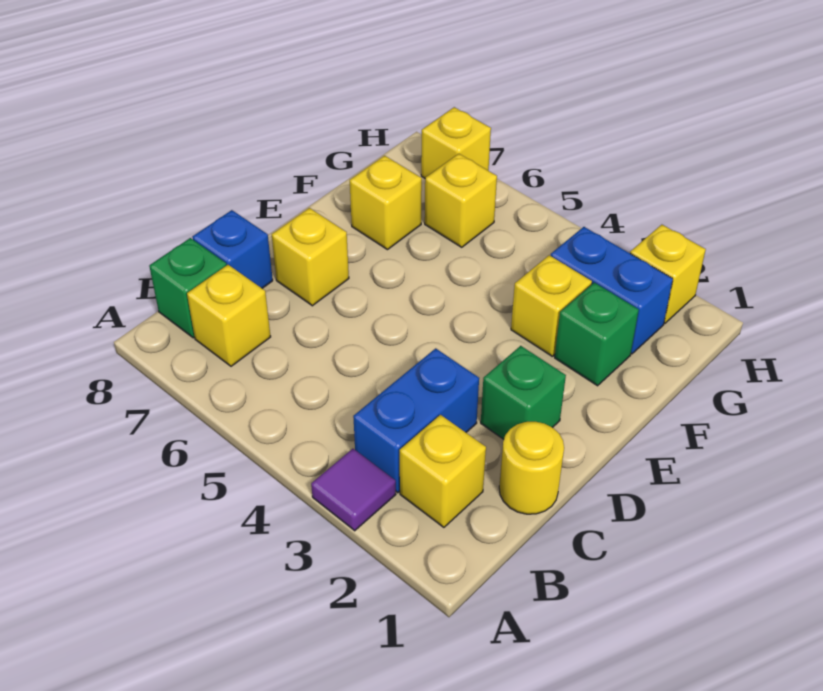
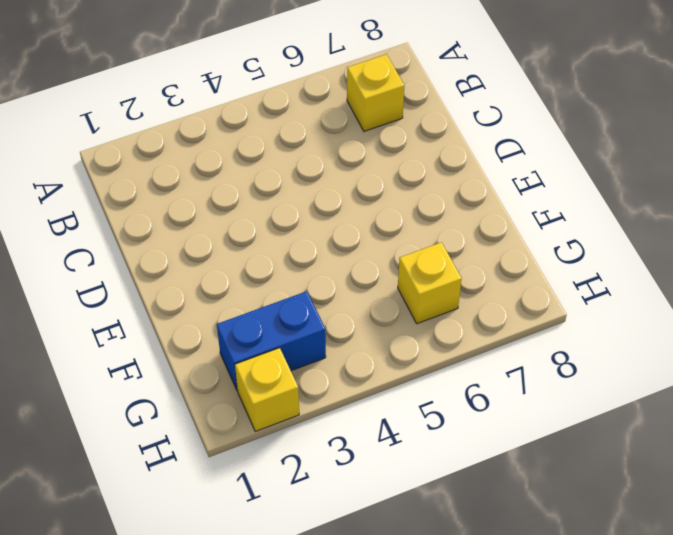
none -> purple tile A3 level 1
none -> yellow brick B2 level 1
none -> blue brick B3:C3 level 1

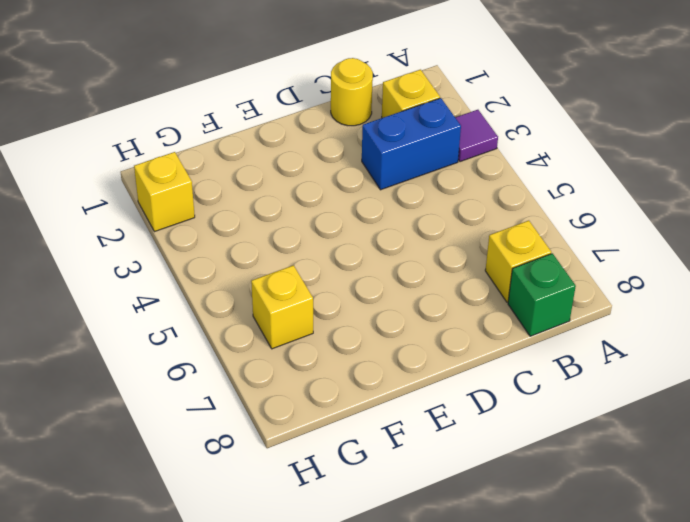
none -> blue brick C8 level 1
none -> green brick D2 level 1
none -> yellow brick D7 level 1

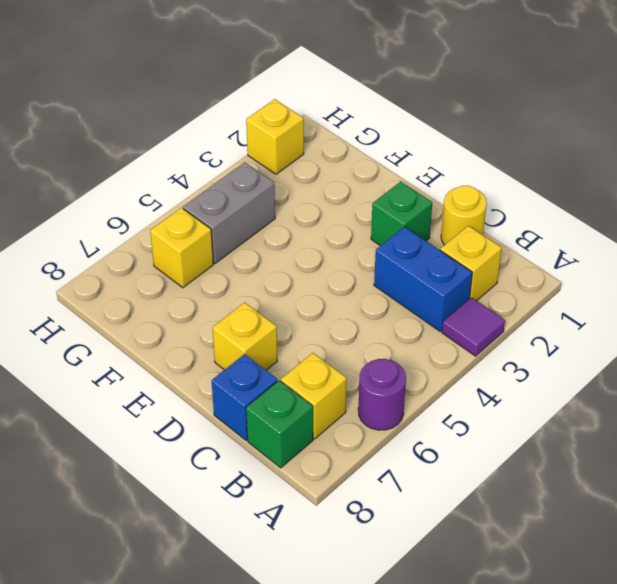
purple round brick A6 level 1 -> none
grey brick G4:G5 level 1 -> none
none -> green brick F2 level 1
none -> yellow brick F3 level 1
none -> yellow brick F7 level 1

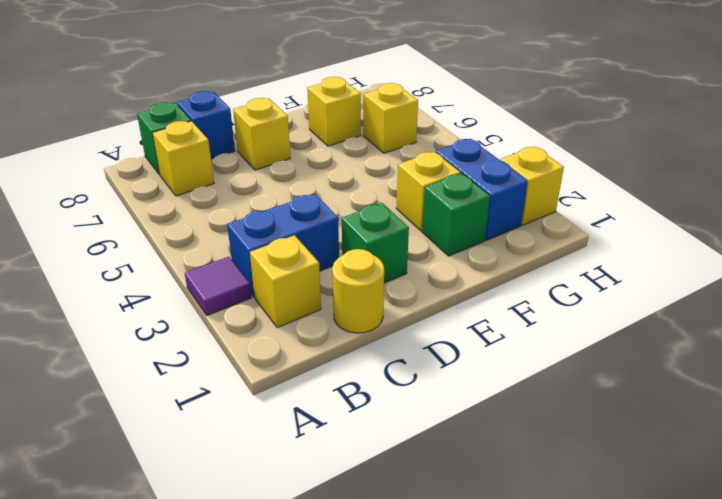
none -> yellow brick H7 level 1

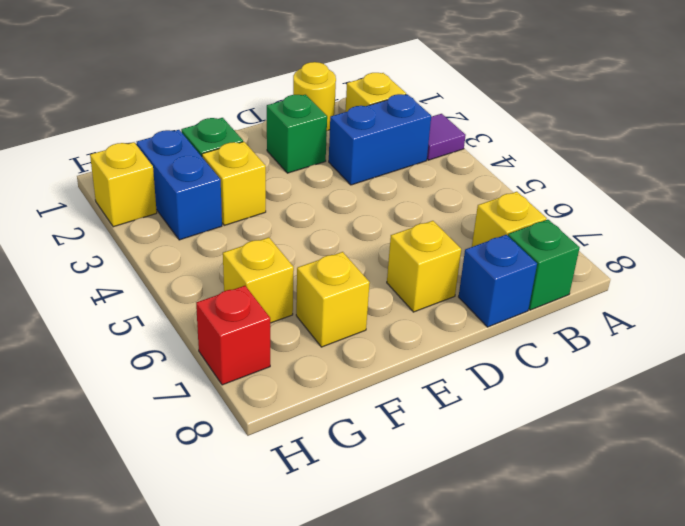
red brick H7 level 1 -> yellow brick H7 level 1

